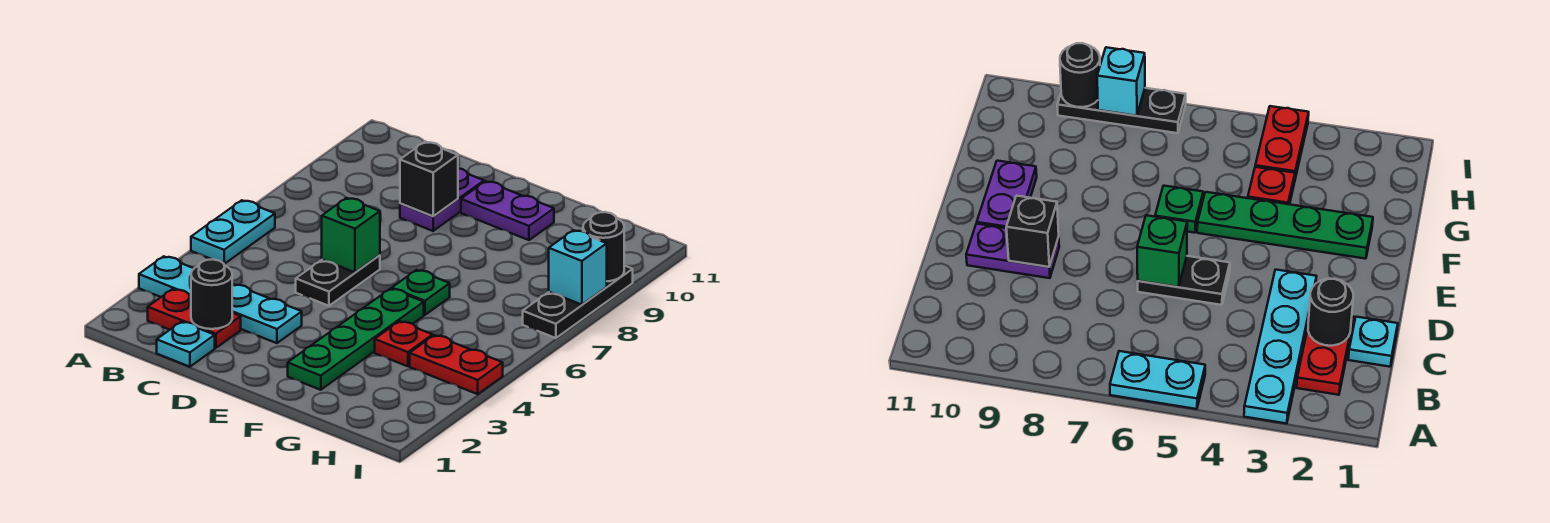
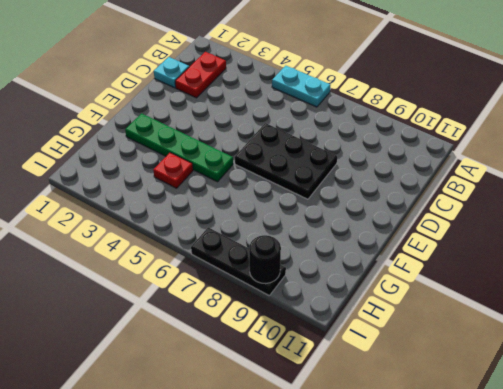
black plate D6:E8 level 1 -> black plate D5:D6 level 1
none -> cyan plate A3:D3 level 1
none -> purple plate D9:D10 level 1
none -> purple plate E10:F10 level 1

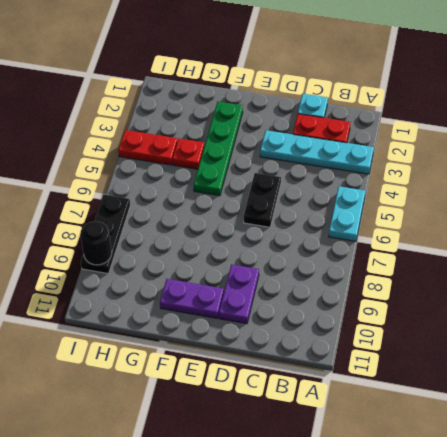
none -> green plate F6 level 1
none -> black round brick C2 level 2
none -> green brick D6 level 2

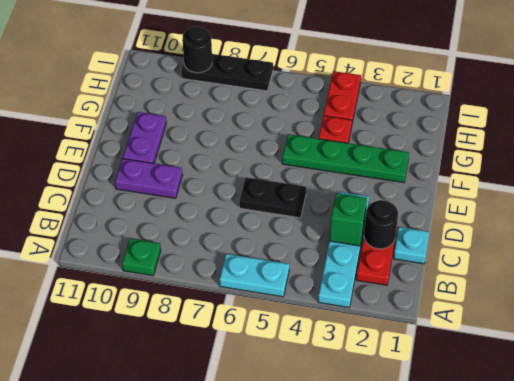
green plate A9 level 1 -> green plate F6 level 1
green brick C3 level 2 -> green brick D6 level 2
none -> black brick D9 level 2
none -> cyan brick I8 level 2

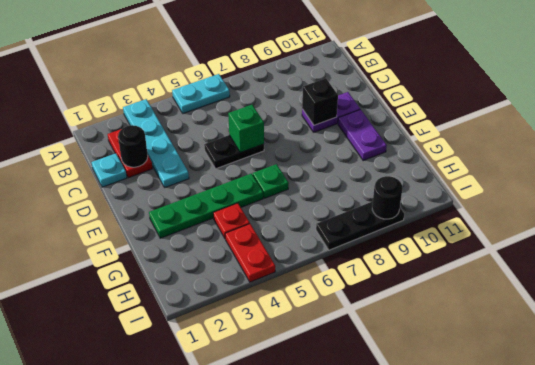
none -> cyan brick I8 level 2

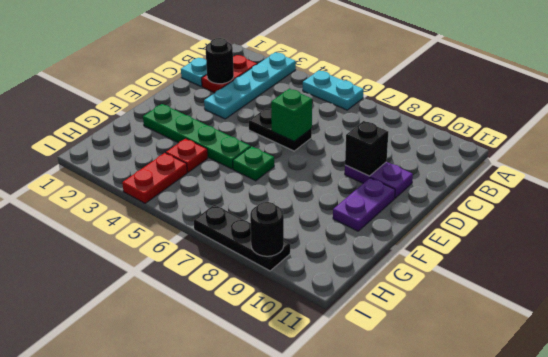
none -> cyan brick I8 level 2

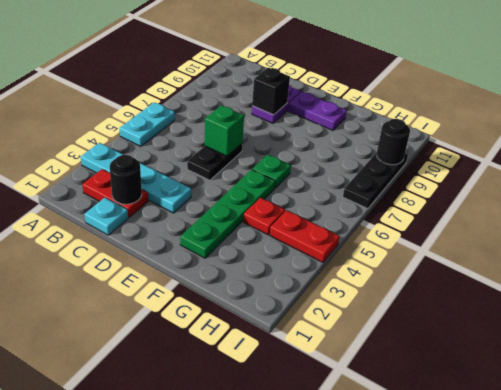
none -> cyan brick I8 level 2

